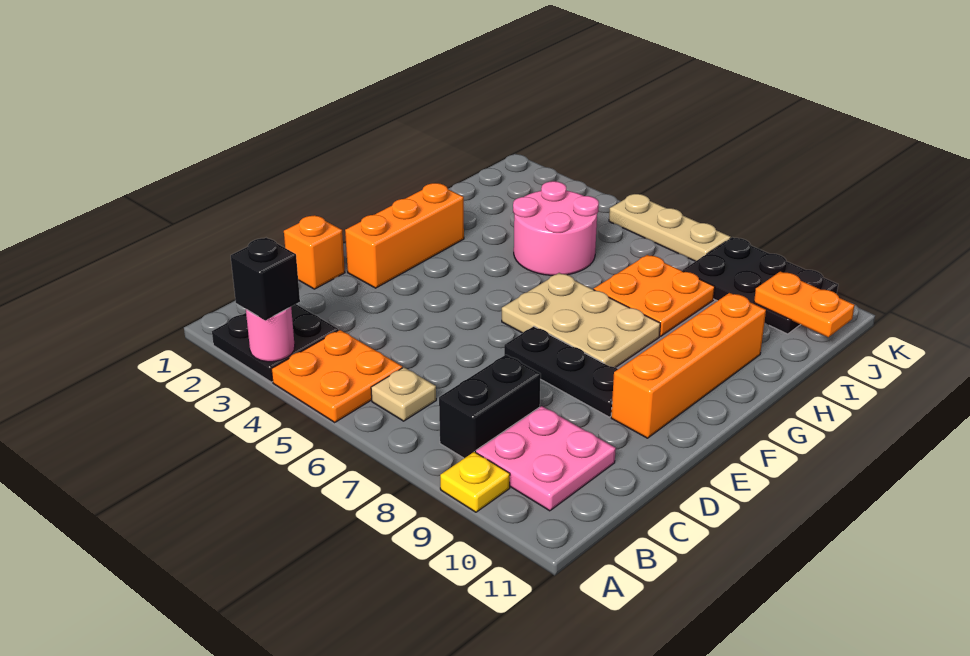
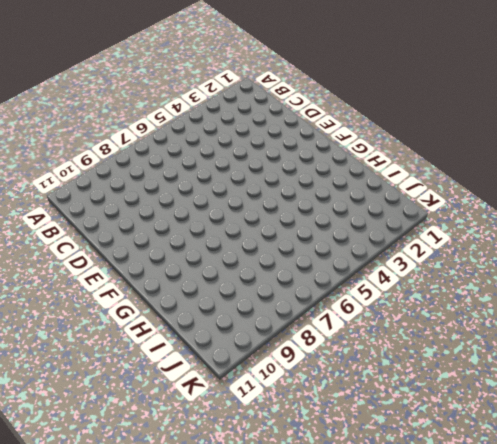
none -> black plate A2:B3 level 1
none -> orange plate A4:B5 level 1
none -> yellow plate A9 level 1

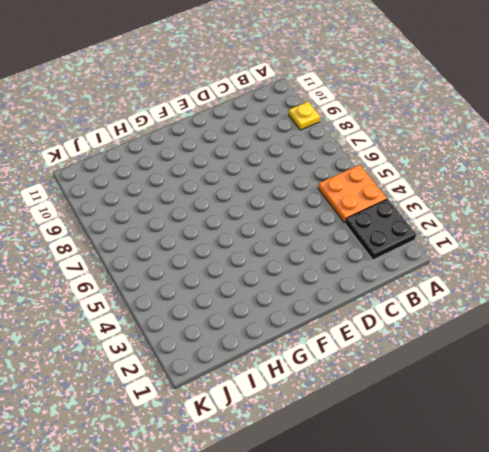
none -> tan plate B6 level 1
none -> black brick B8:C8 level 1
none -> pink plate B9:C10 level 1

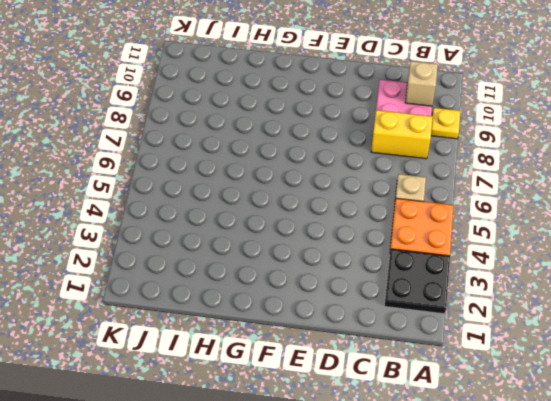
yellow brick B8:C8 level 1 -> black brick B8:C8 level 1
tan brick B10 level 2 -> none
none -> orange brick D1 level 1
none -> orange brick E2:G2 level 1
none -> black plate E7:E9 level 1

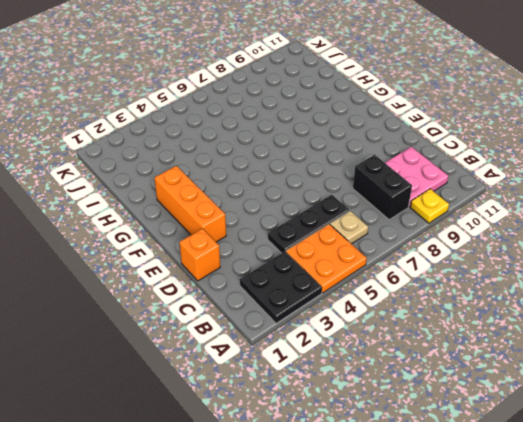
black plate C4:C6 level 1 -> black plate E7:E9 level 1
none -> orange brick E10:H10 level 1
none -> tan plate F6:G8 level 1
none -> pink round brick H4:I5 level 1

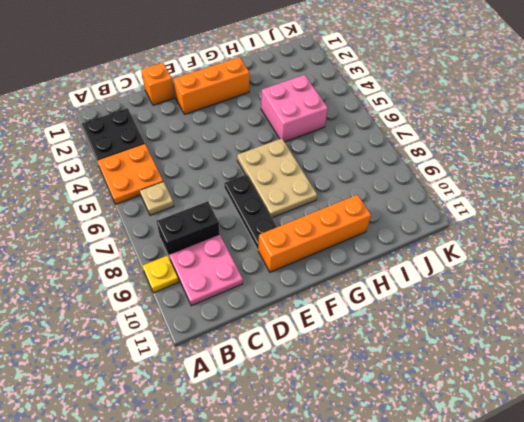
pink brick H4:I5 level 1 -> pink round brick H4:I5 level 1
none -> orange plate H7:I8 level 1
none -> black plate J8:K10 level 1
none -> tan plate K5:K7 level 1

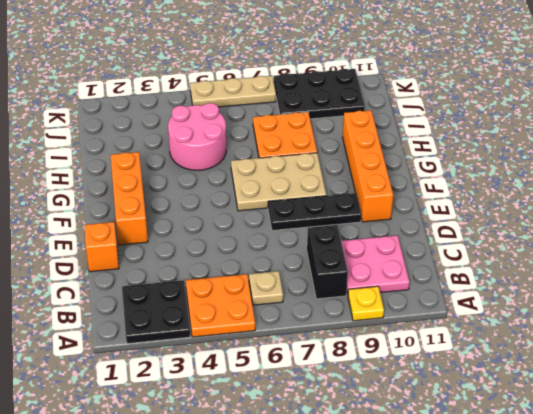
none -> pink round brick A3 level 2
none -> orange plate J10:J11 level 2
none -> black brick A3 level 3

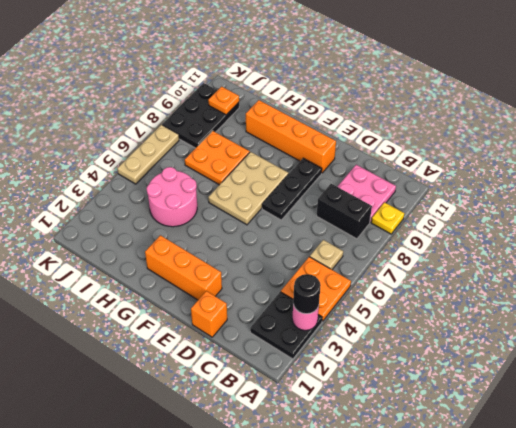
black round brick A3 level 3 -> black brick A3 level 3
orange plate J10 level 2 -> orange plate J10:J11 level 2

